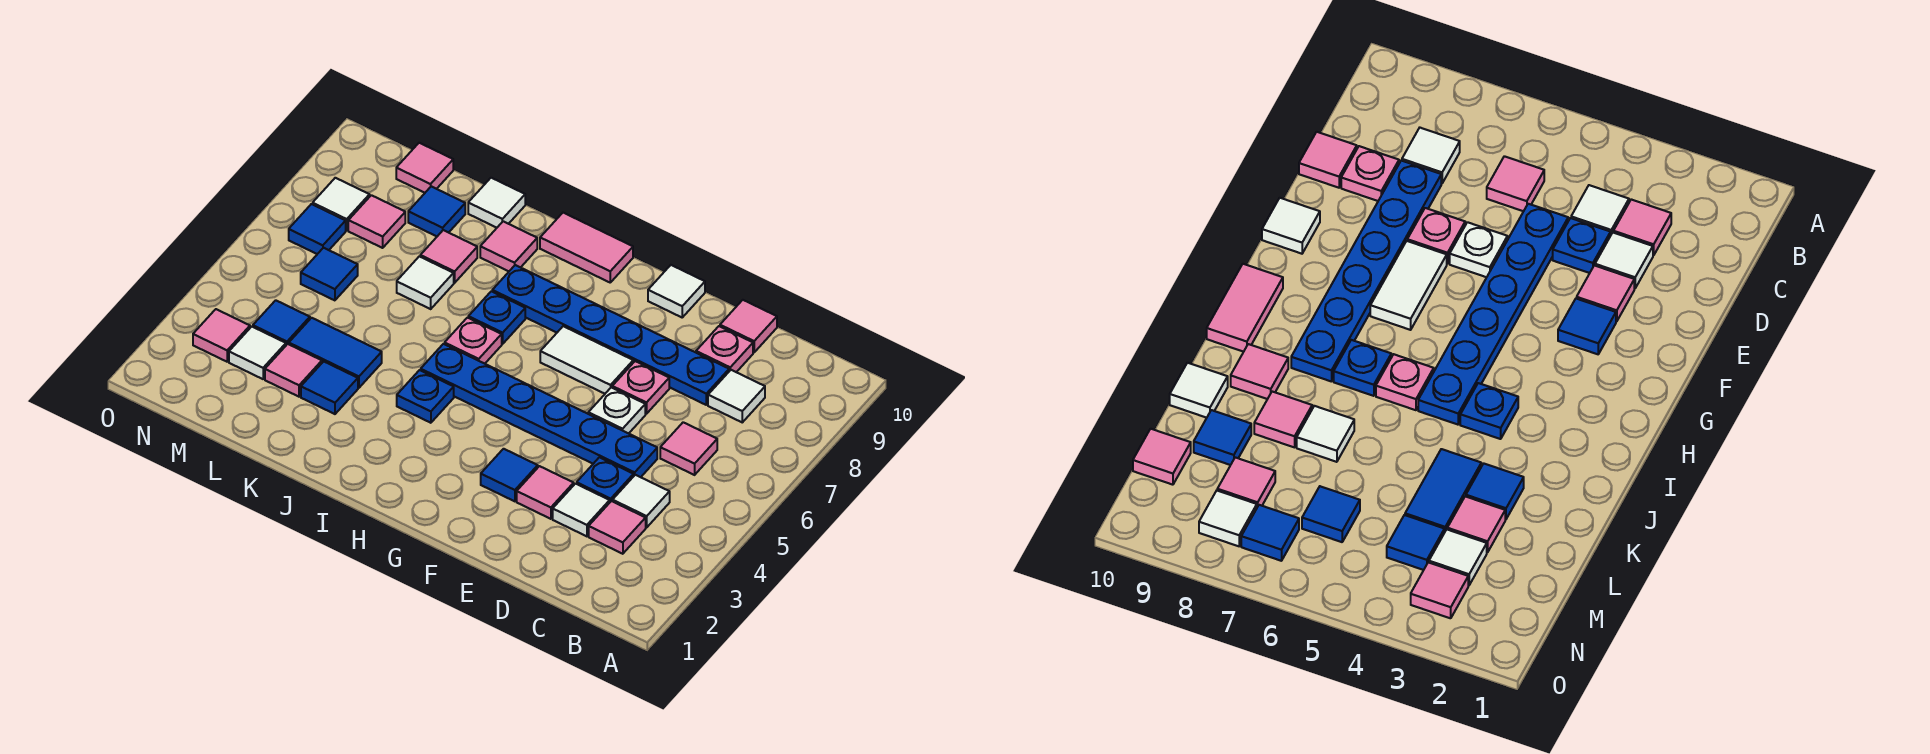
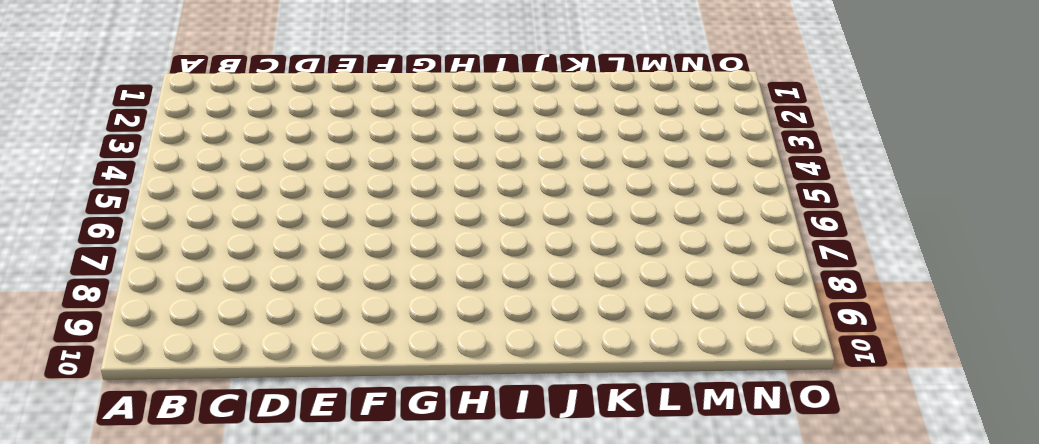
none -> pink tile C3 level 1
none -> white tile C4 level 1
none -> pink tile C6 level 1
none -> white tile C8 level 1

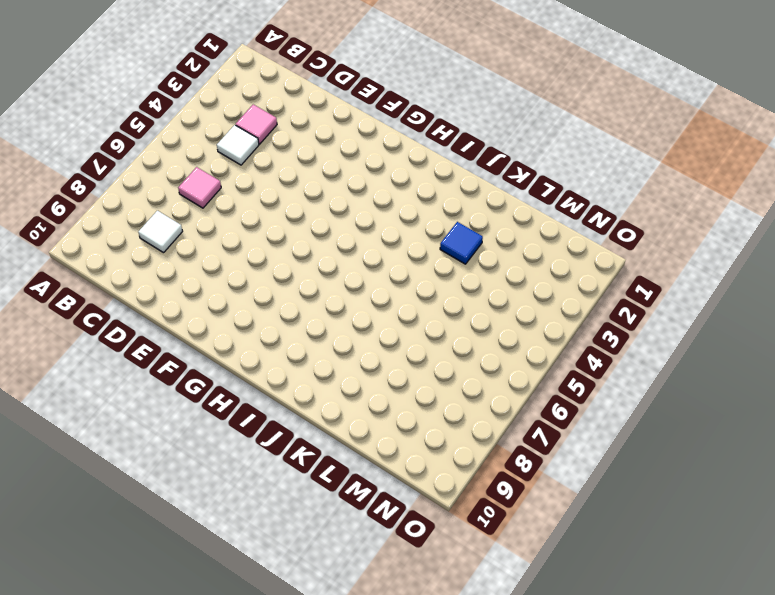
none -> white tile D3 level 1
none -> blue plate D4 level 1
none -> blue plate D5:I5 level 1
none -> blue plate D8:I8 level 1

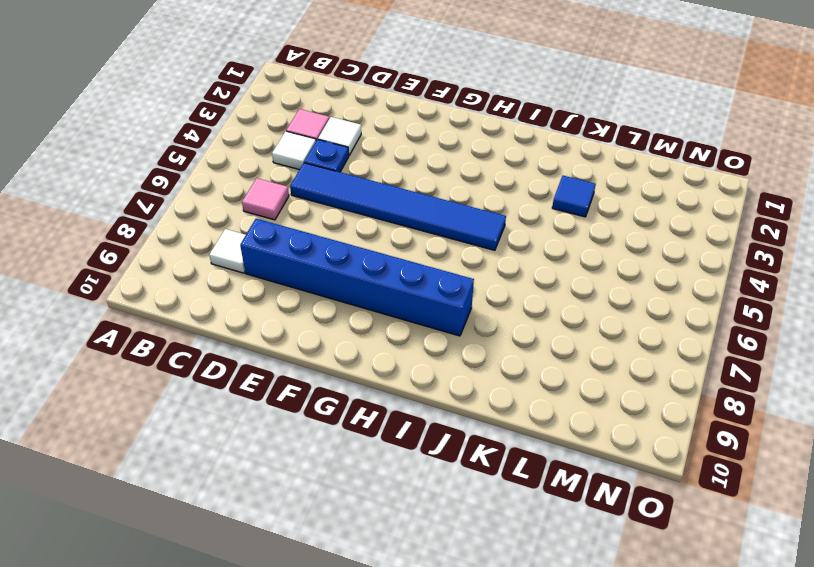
blue tile D5:I5 level 1 -> blue plate D5:I5 level 1
blue brick D8:I8 level 1 -> blue plate D8:I8 level 1
none -> pink plate D9 level 1
none -> pink tile D10 level 1
none -> pink tile E3 level 1
none -> white plate E6 level 1

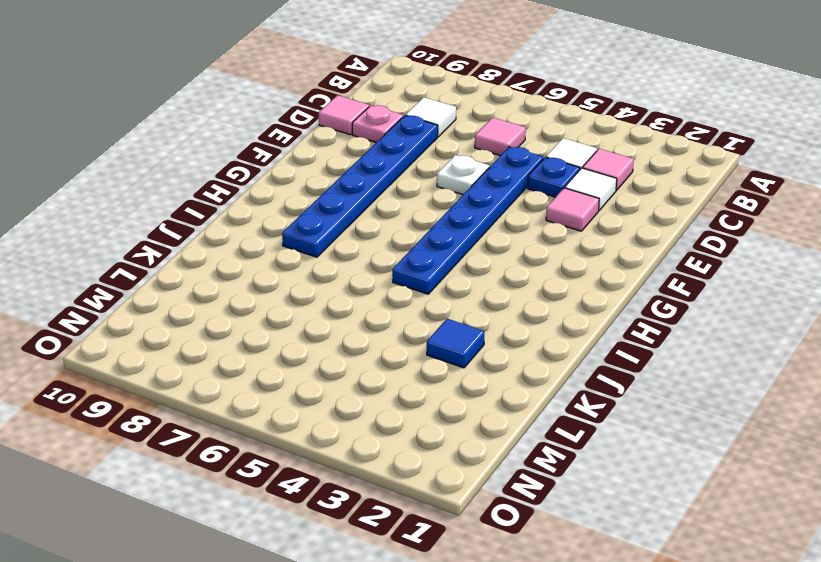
none -> pink plate E7 level 1
none -> blue tile F3 level 1
none -> white tile F7:G7 level 1
none -> white tile F10 level 1

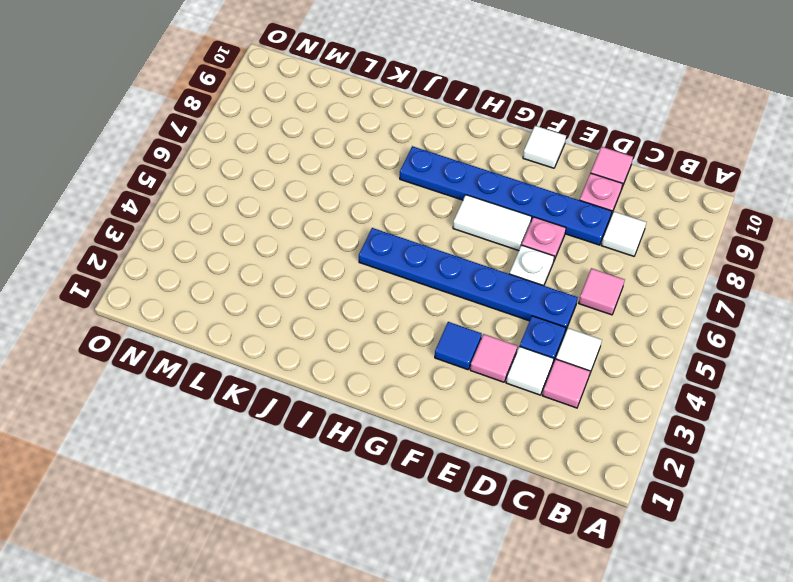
none -> pink tile H10:I10 level 1
none -> blue plate I4 level 1
none -> pink plate I6 level 1
none -> blue plate I7 level 1

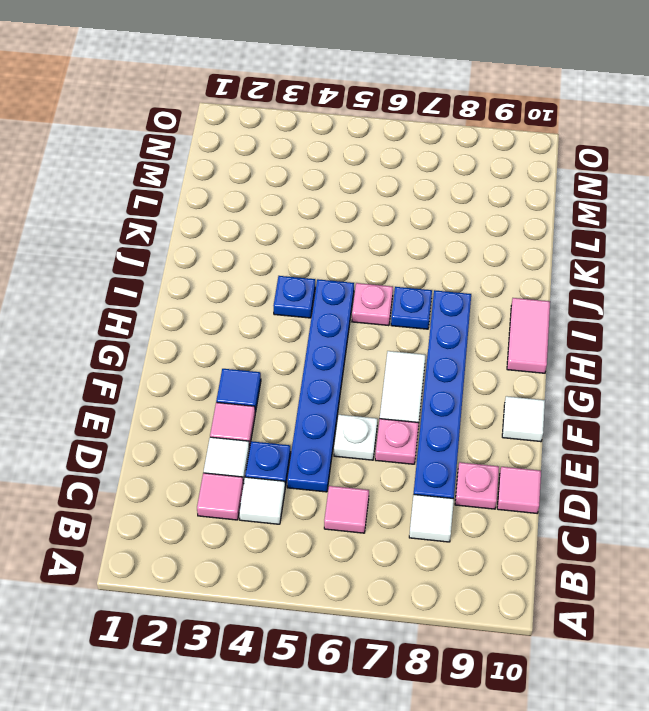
none -> pink tile J9 level 1
none -> blue tile K3 level 1
none -> blue tile K4:L4 level 1
none -> white tile K7 level 1

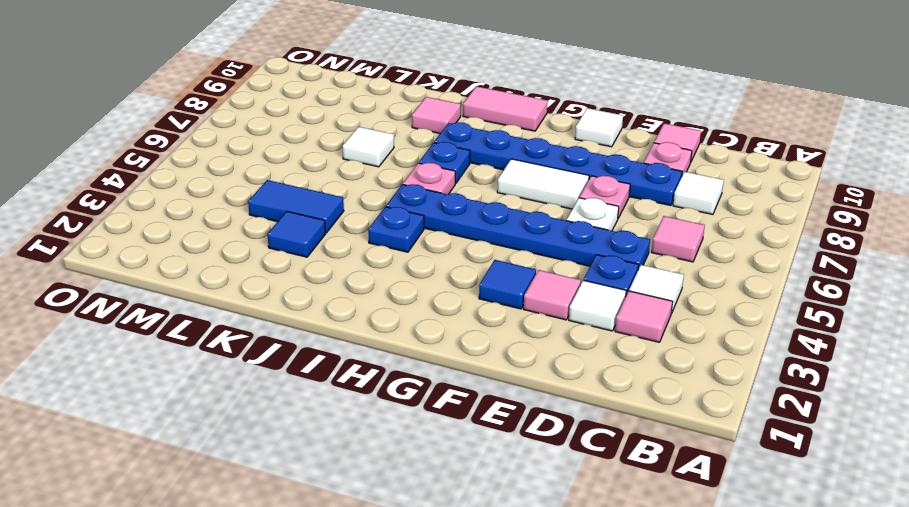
none -> pink tile K8 level 1
none -> white tile K10 level 1
none -> pink tile L3 level 1
none -> blue tile L9 level 1

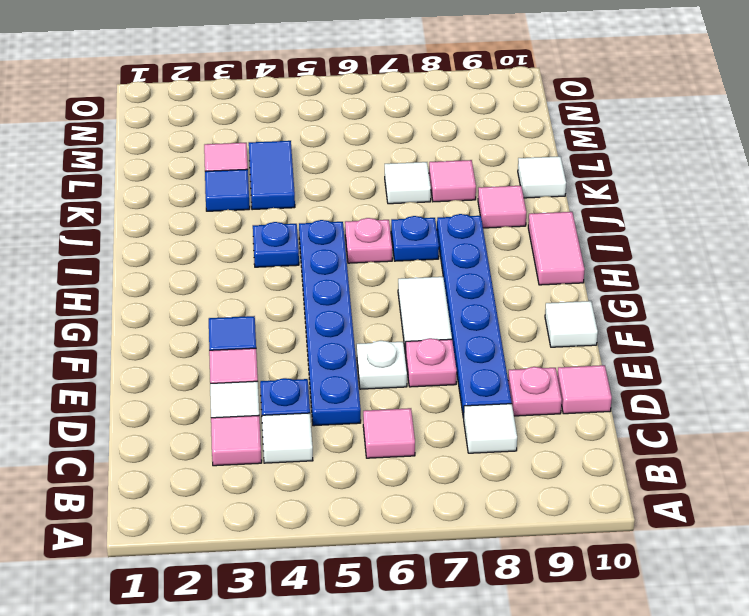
none -> blue tile L9 level 1
none -> white tile M3 level 1
none -> blue tile M4 level 1
none -> blue tile M6 level 1

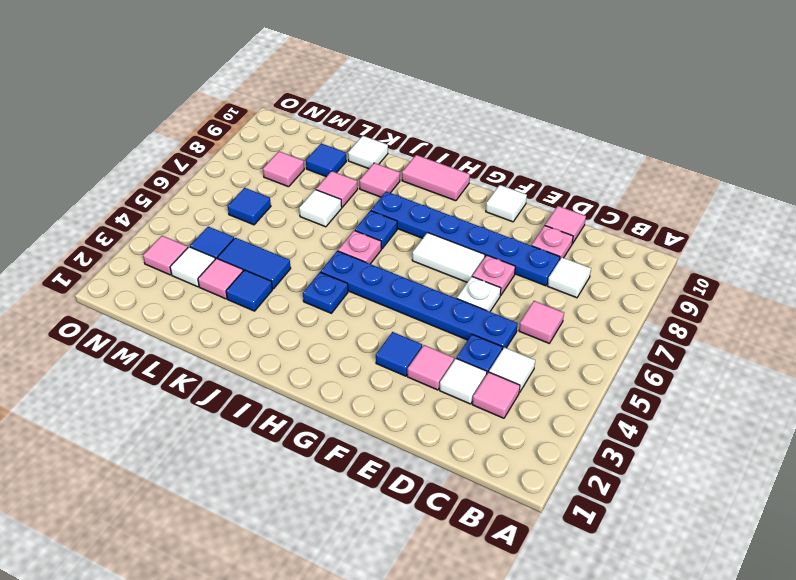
none -> pink tile M10 level 1
none -> blue tile N7 level 1
none -> white tile N8 level 1

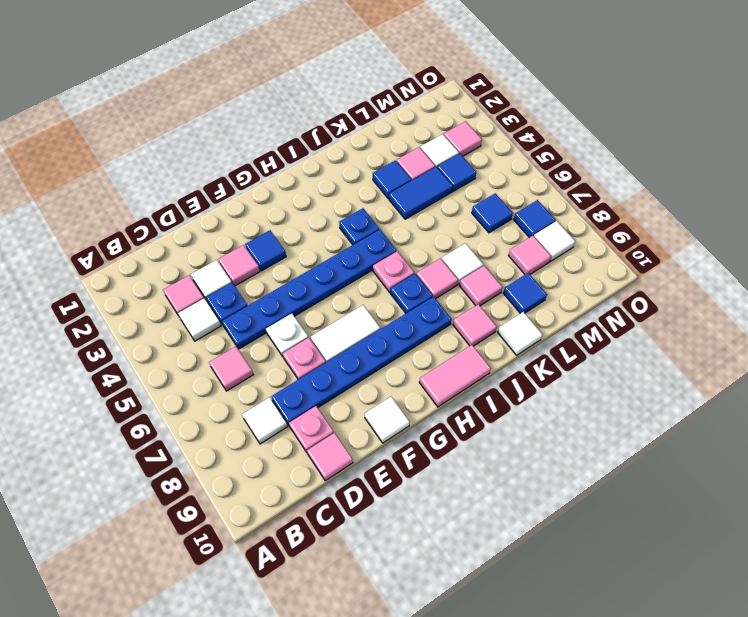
pink tile J7 level 1 -> pink tile M10 level 1

